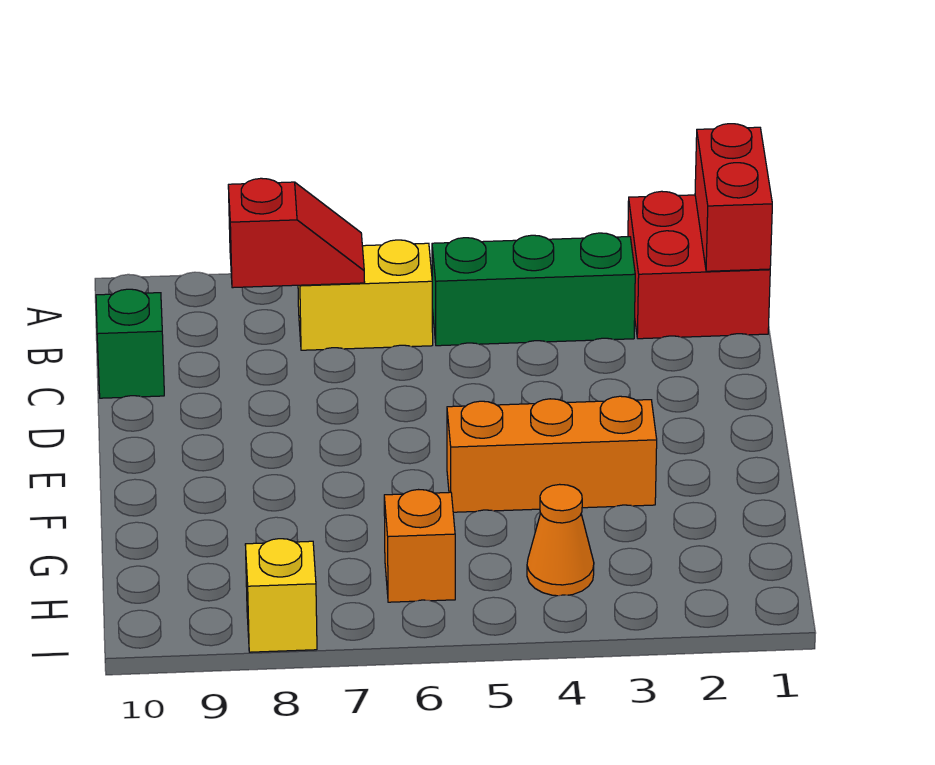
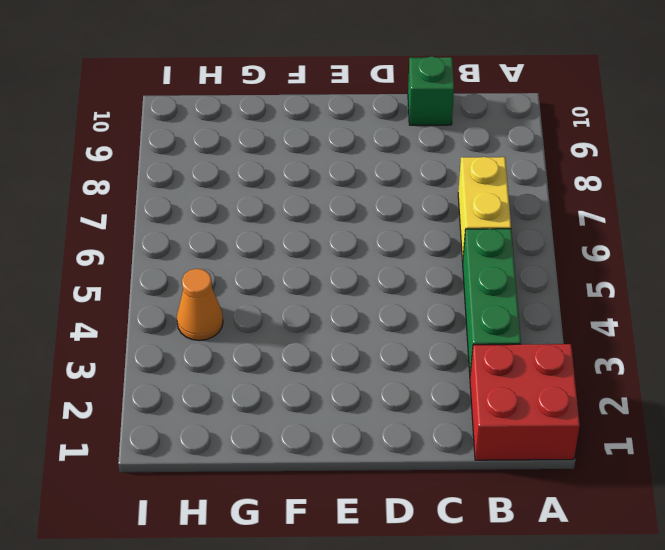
none -> orange brick F3:F5 level 1
none -> orange brick H6 level 1

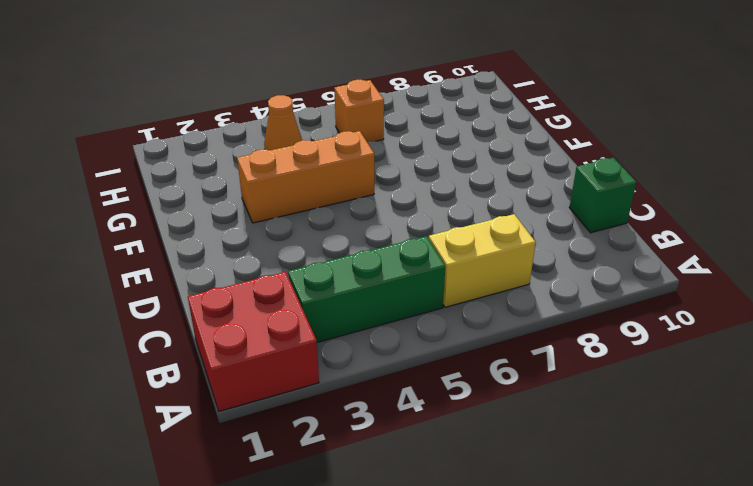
none -> yellow brick I8 level 1
none -> red brick A1:B1 level 2

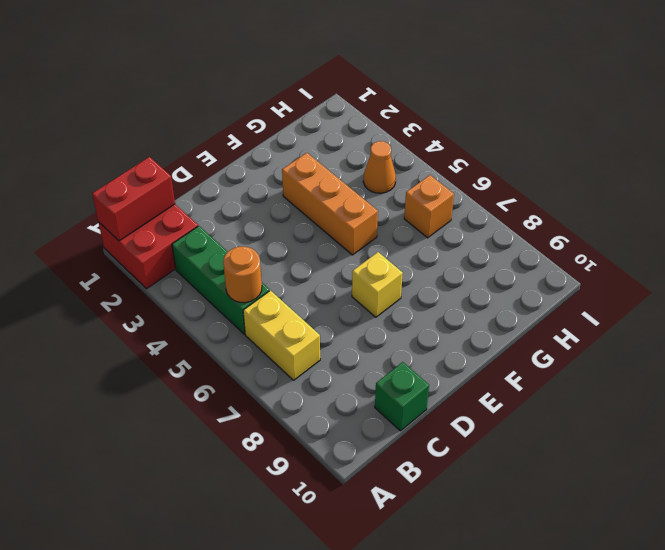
orange round brick B5 level 2 -> none
yellow brick E7 level 1 -> yellow brick I8 level 1
none -> red slope B7:B8 level 2 top 8

